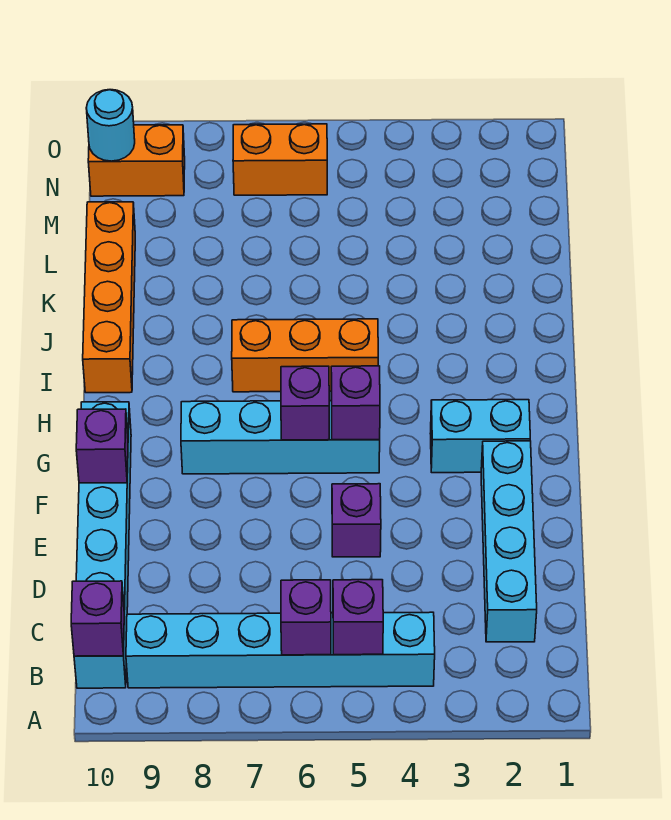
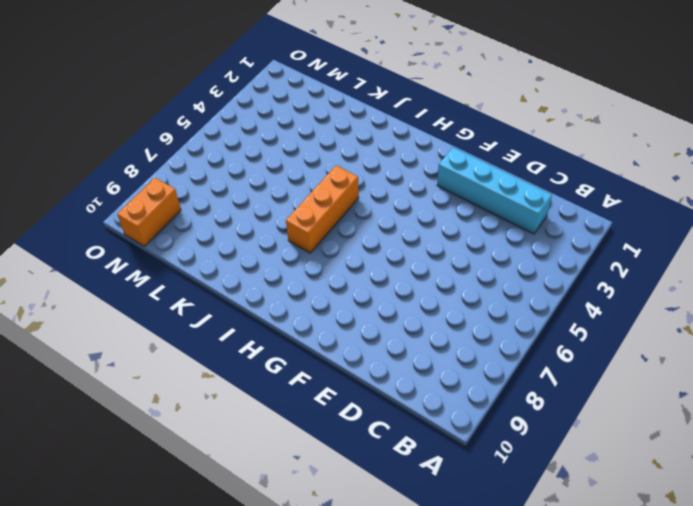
none -> cyan brick B4:B9 level 1
none -> cyan brick B10:G10 level 1
none -> purple brick E5 level 1

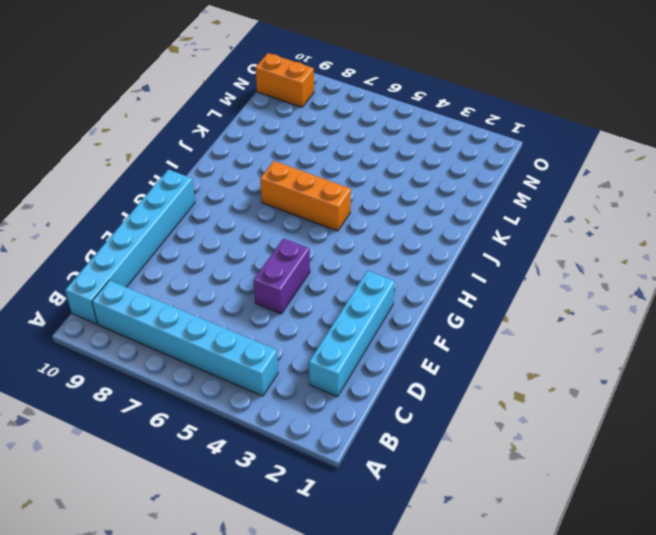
purple brick E5:F5 level 1 -> purple brick E5 level 1
none -> cyan brick G2:G3 level 1
none -> cyan brick G5:G8 level 1
none -> orange brick I10:L10 level 1

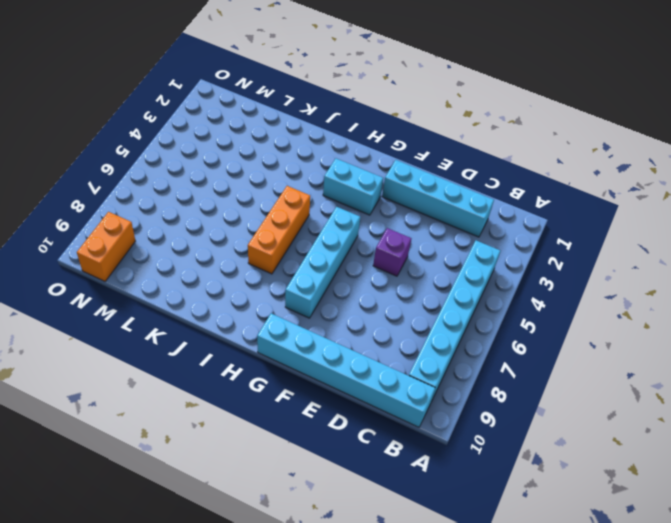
cyan brick G3:H3 level 1 -> cyan brick G2:G3 level 1
none -> orange brick I10:L10 level 1
none -> orange brick N6:N7 level 1
none -> purple brick B5 level 2

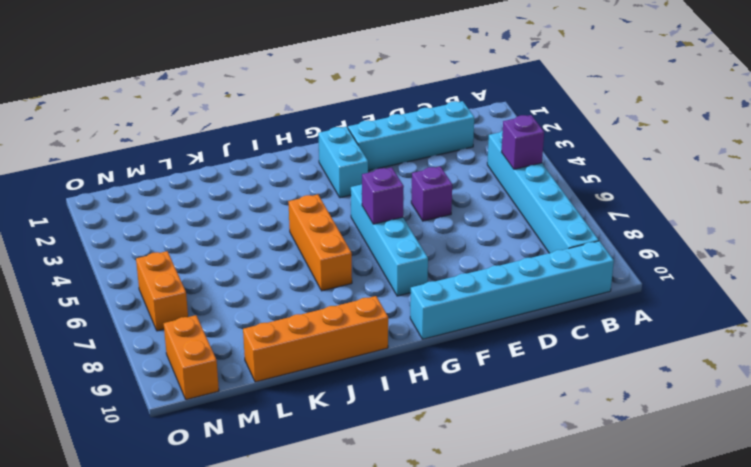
none -> purple brick B6 level 2
none -> purple brick B10 level 2
none -> purple brick F10 level 2

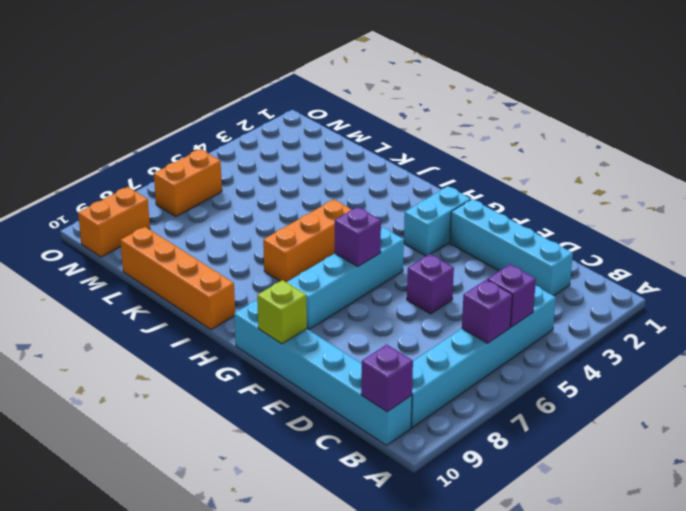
lime brick F10 level 2 -> purple brick F10 level 2
none -> purple brick G5 level 2
none -> cyan round brick N10 level 2

